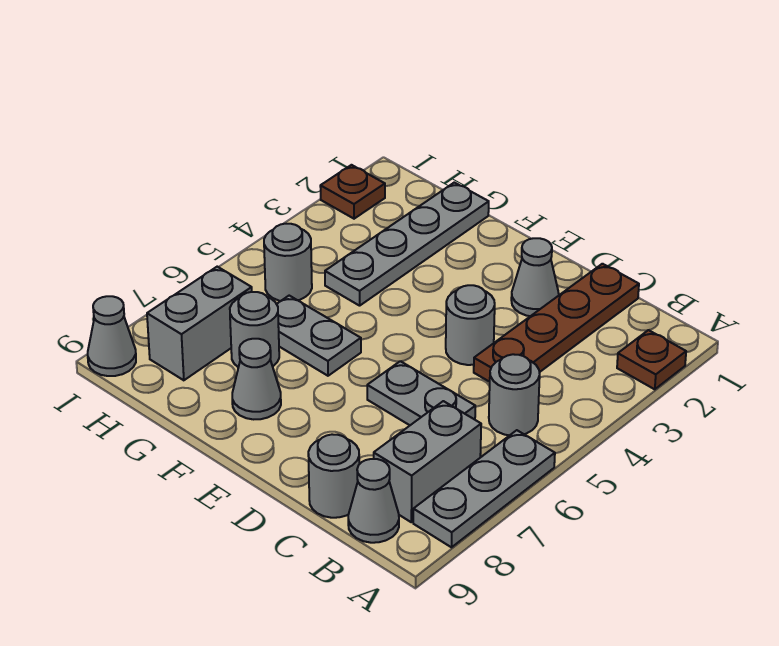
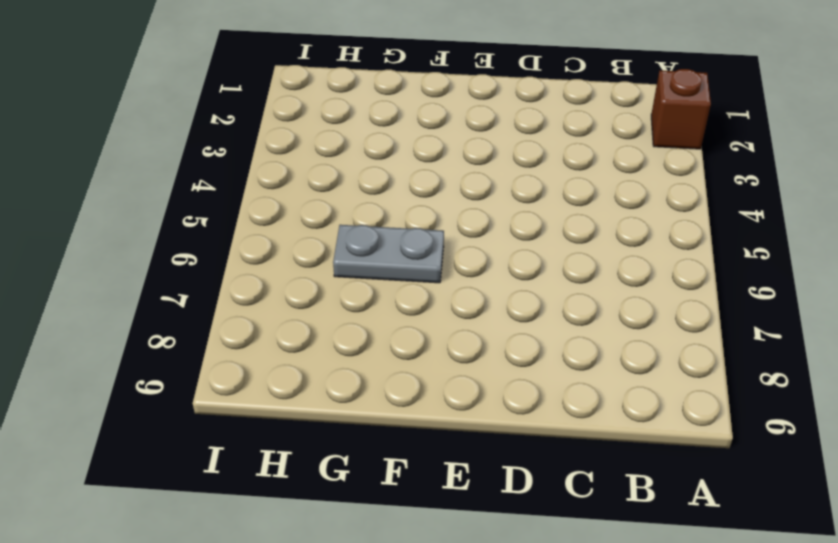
brown brick A2 level 1 -> brown plate A2 level 1
none -> grey plate A6:A8 level 1
none -> grey round brick B5 level 1
none -> grey brick B7:B8 level 1

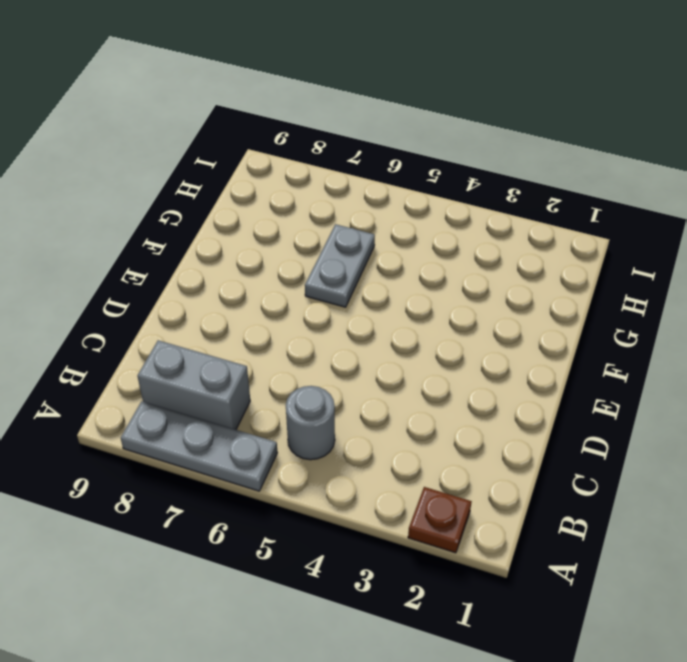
none -> grey cone B9 level 1
none -> brown plate C1:C4 level 1
none -> grey plate C6:D6 level 1

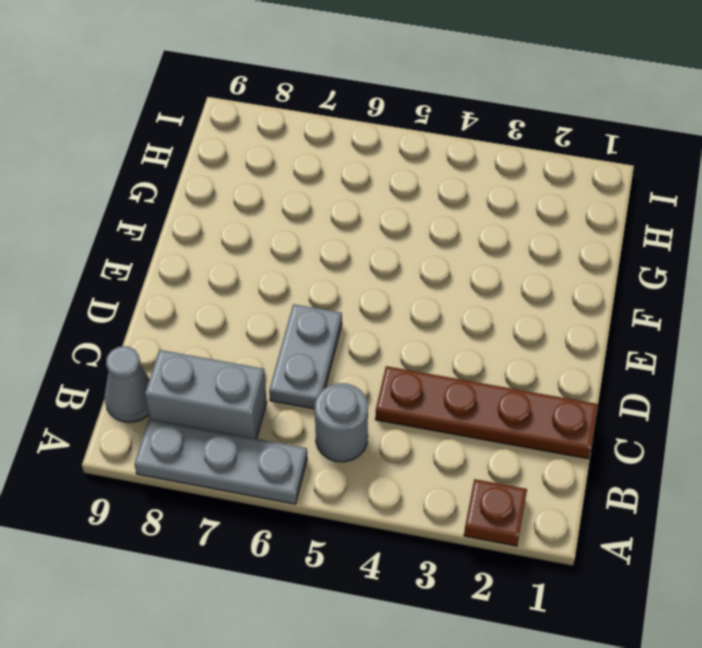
none -> grey round brick C9 level 1
none -> grey cone D2 level 1
none -> grey round brick D4 level 1

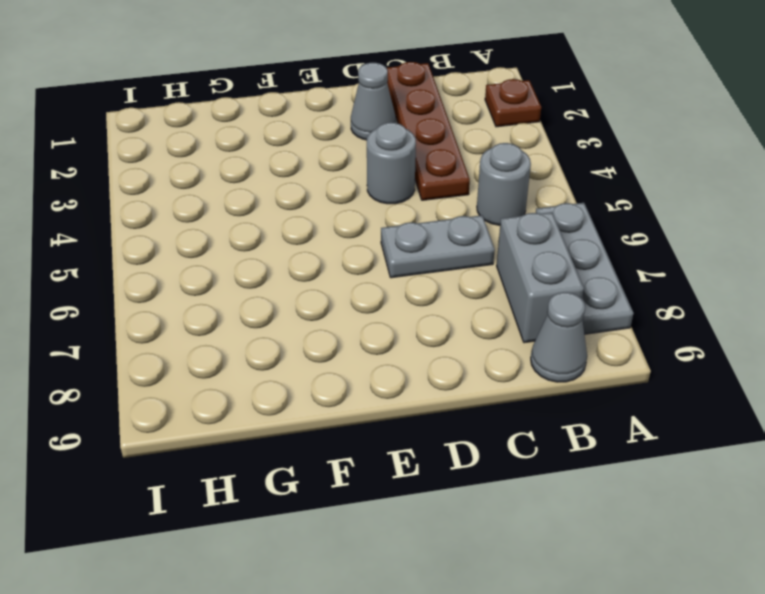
none -> grey round brick C9 level 1
none -> grey plate F6:G6 level 1
none -> grey cone F8 level 1

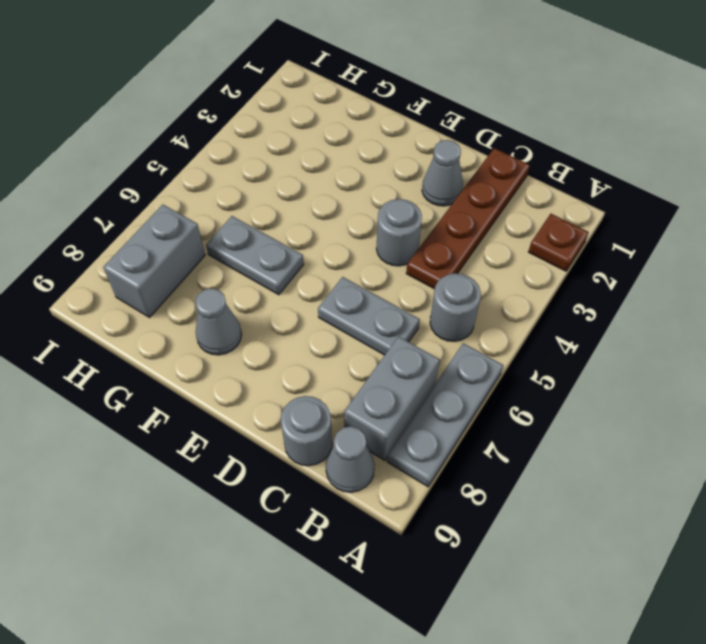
none -> grey plate G1:G4 level 1
none -> grey round brick G7 level 1
none -> grey round brick H5 level 1

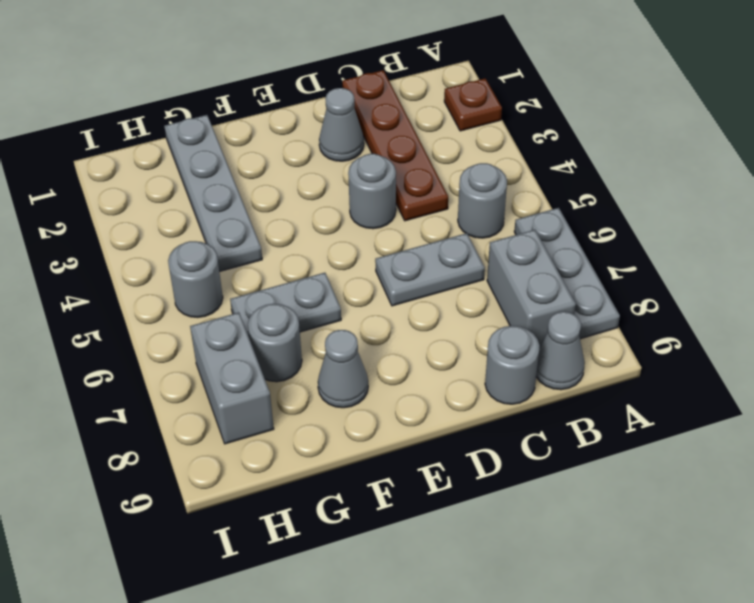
none -> brown plate I2 level 1
none -> grey cone I9 level 1

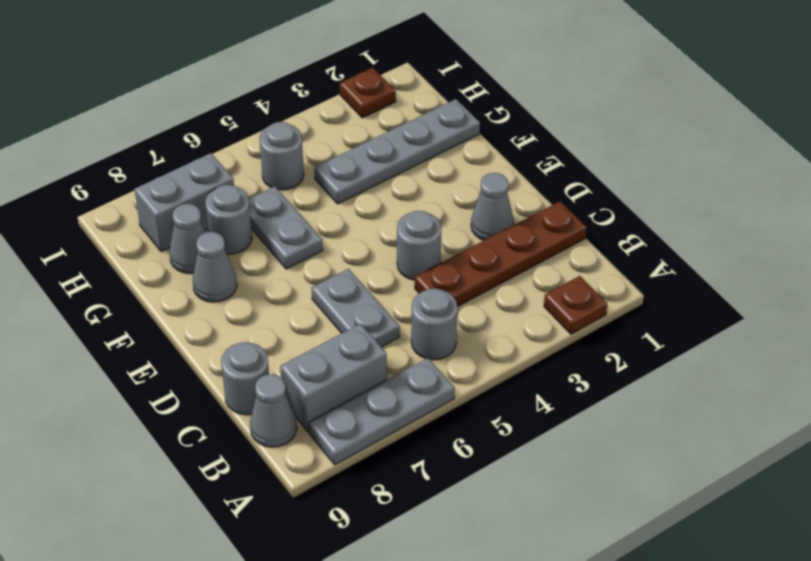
grey cone G8 level 1 -> grey cone I9 level 1

